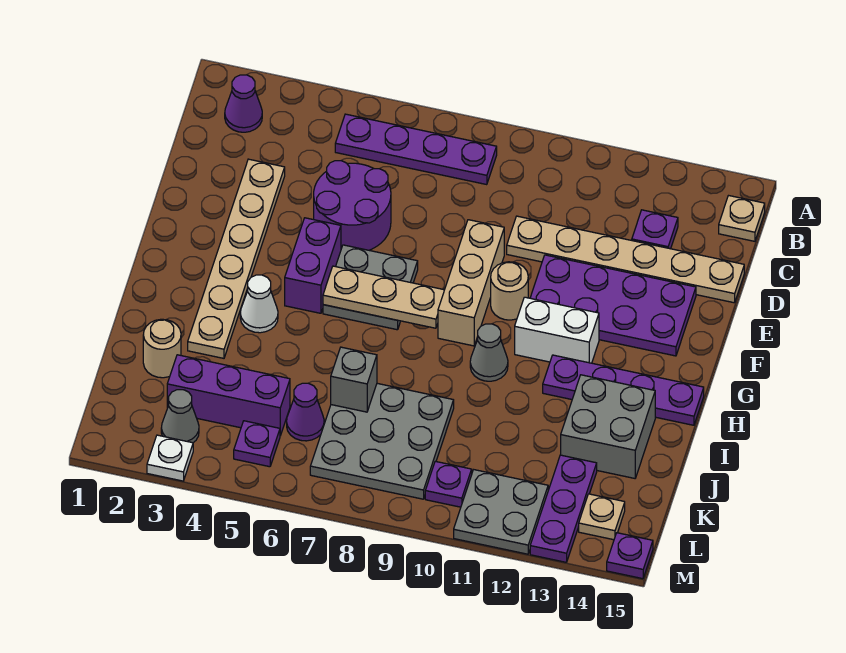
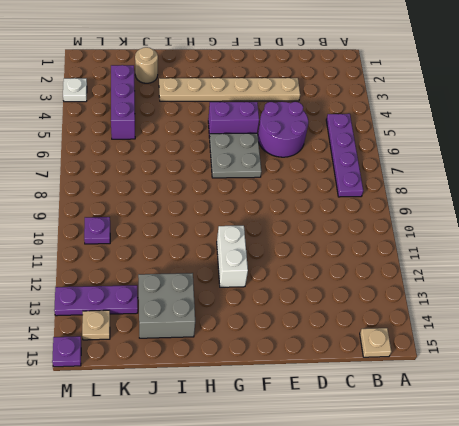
none -> purple cone B2 level 1
none -> purple plate C13 level 1
none -> tan plate D10:D15 level 1
none -> tan brick E9:G9 level 1

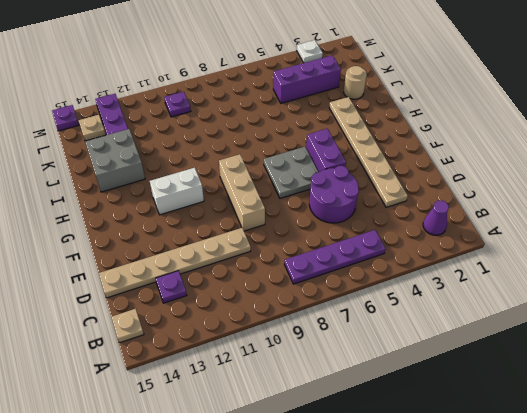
none -> purple plate E11:F14 level 1
none -> tan round brick F10 level 1
none -> white cone H4 level 1
none -> grey cone H10 level 1

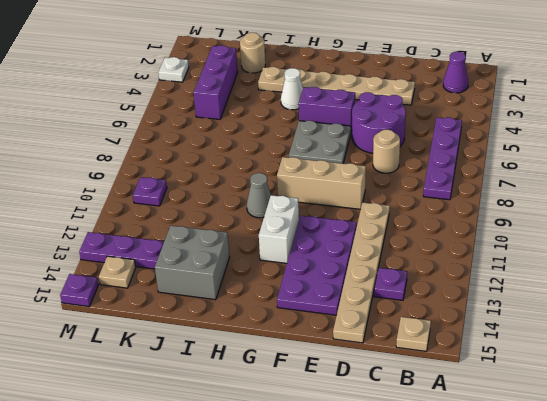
tan round brick D7 level 1 -> tan round brick F10 level 1
none -> purple plate H12:H15 level 1
none -> grey plate J7:L9 level 1
none -> purple cone K6 level 1
none -> grey cone L3 level 1

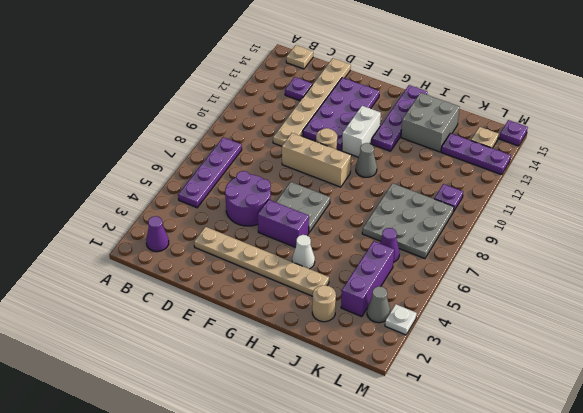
none -> purple plate L5 level 1
none -> grey plate L11:M12 level 1
none -> tan plate G6:G8 level 2
none -> grey brick J7 level 2

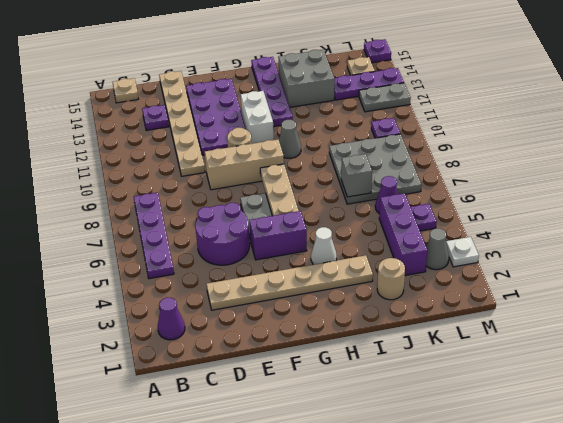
grey plate L12:M12 level 1 -> grey plate L11:M12 level 1

